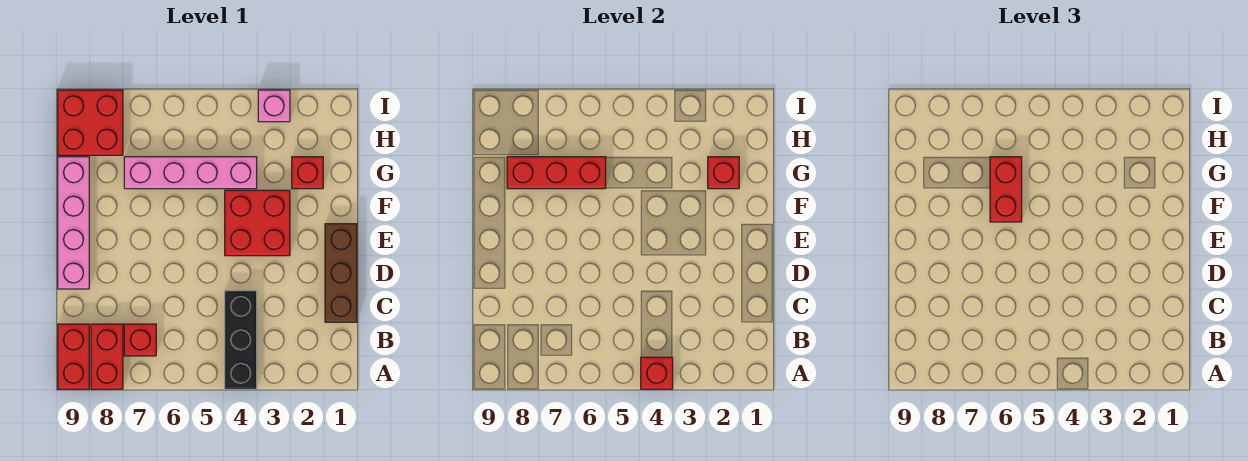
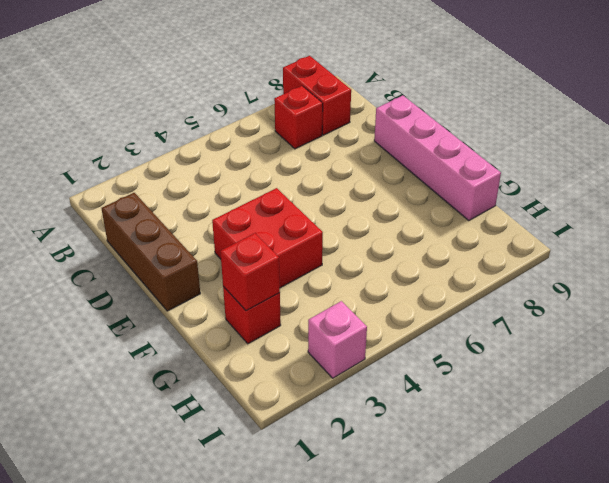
none -> black brick A4:C4 level 1
none -> red brick A9:B9 level 1
none -> pink brick G4:G7 level 1

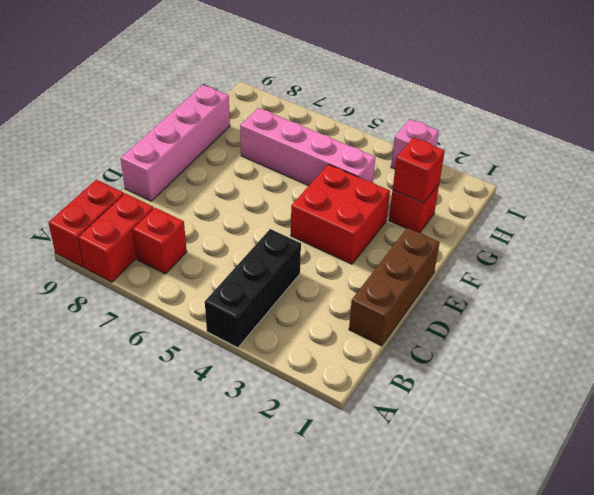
none -> red brick H8:I9 level 1
none -> red brick A4 level 2
none -> red brick G6:G8 level 2

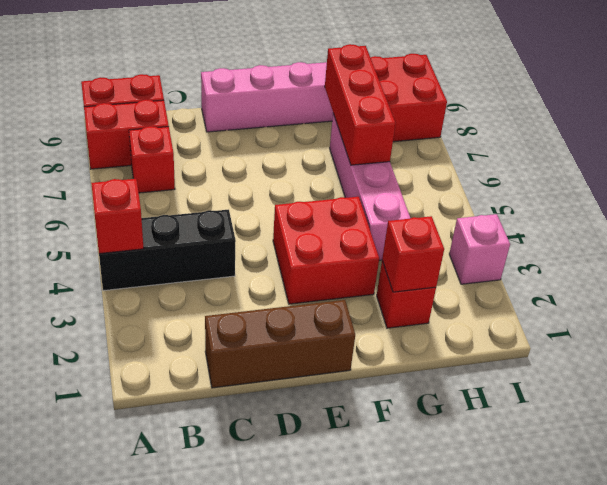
none -> red brick F6:G6 level 3

